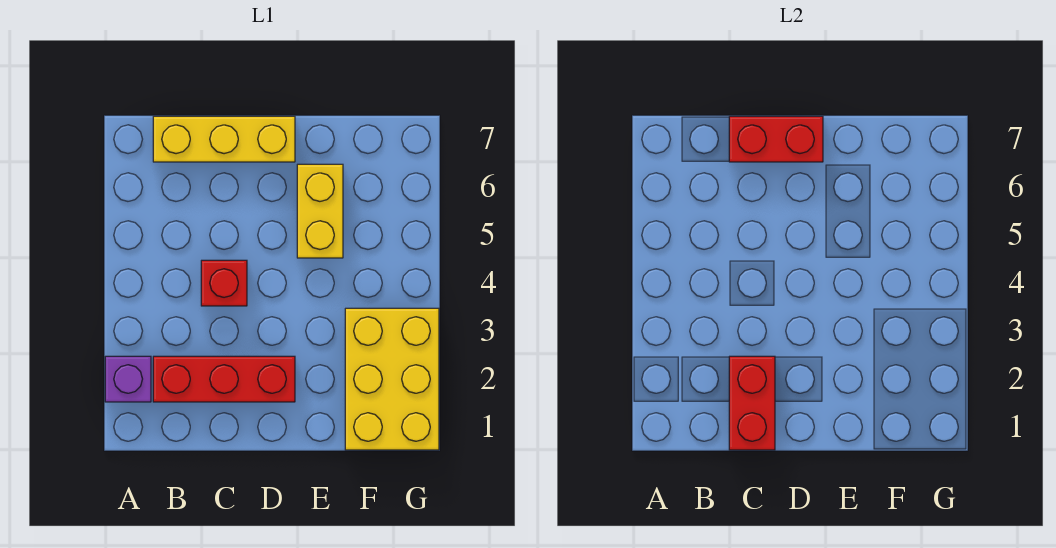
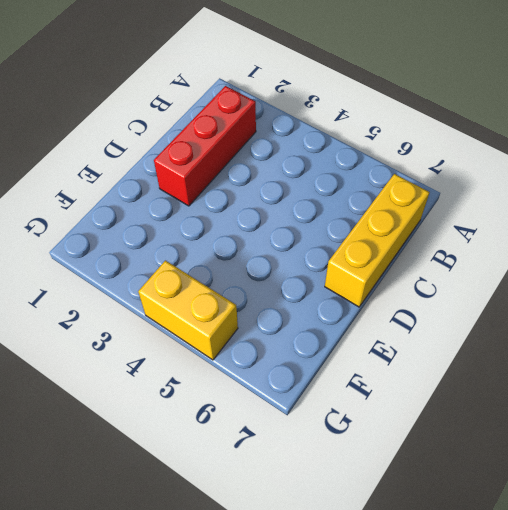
yellow brick G4:G5 level 1 -> yellow brick E5:E6 level 1
none -> purple brick A2 level 1
none -> red brick C4 level 1

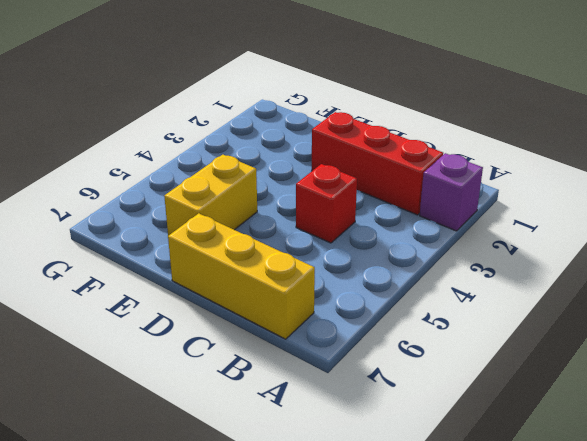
none -> yellow brick F1:G3 level 1
none -> red brick C1:C2 level 2

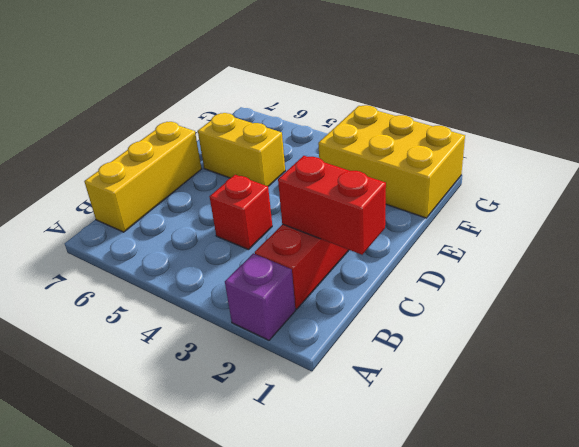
none -> red brick C7:D7 level 2

